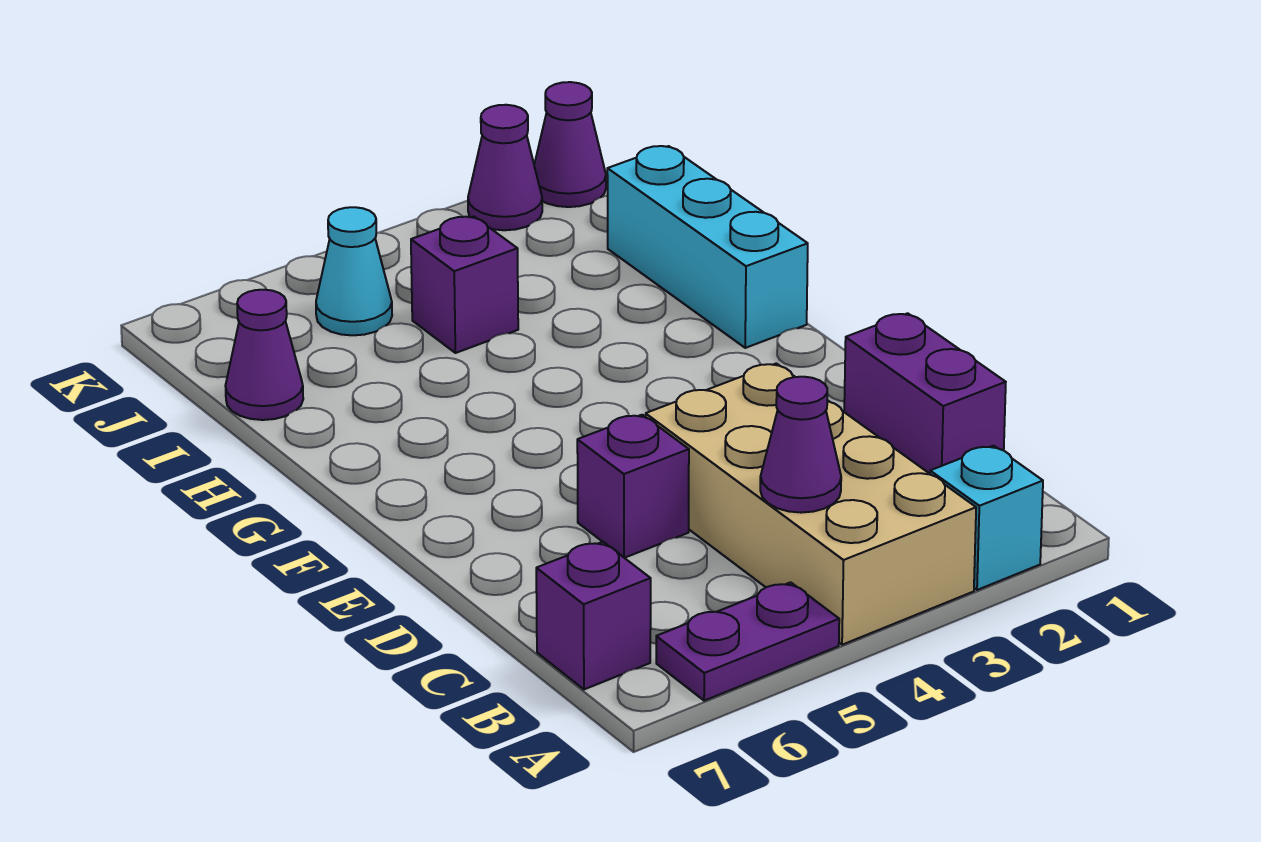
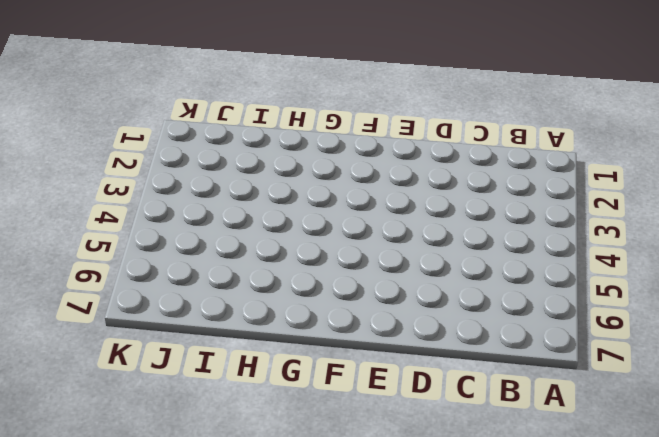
none -> cyan brick A2 level 1
none -> tan brick A3:D4 level 1
none -> purple plate A5:A6 level 1

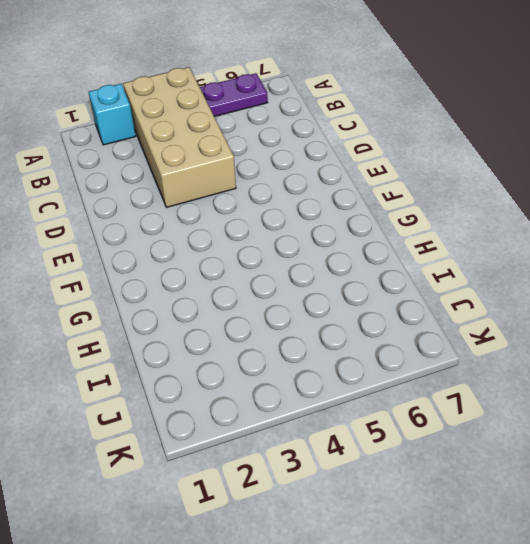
none -> purple brick B7 level 1
none -> purple brick C1:D1 level 1
none -> purple brick D5 level 1

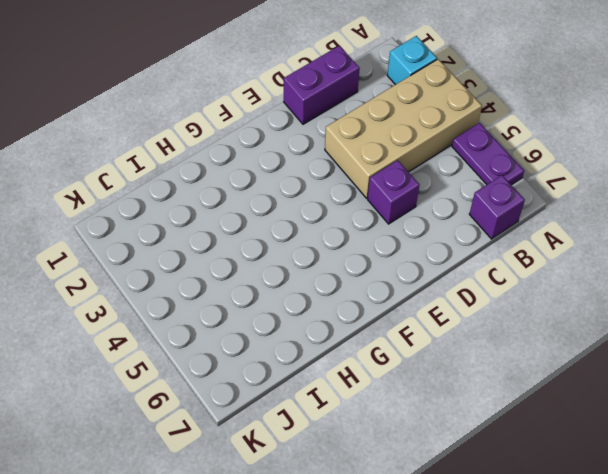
none -> cyan brick G1:I1 level 1
none -> purple brick I4 level 1
none -> purple cone I7 level 1

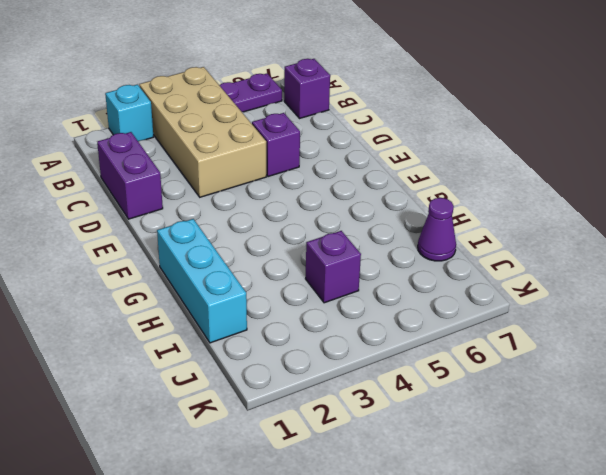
none -> cyan cone J5 level 1
none -> purple cone K1 level 1
none -> purple cone K2 level 1

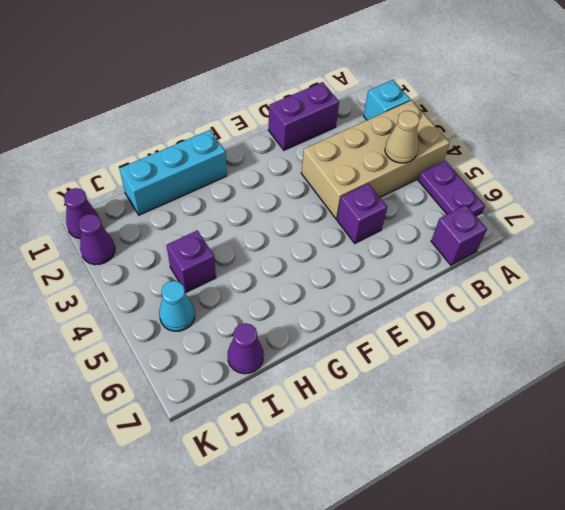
tan cone B4 level 2 -> purple cone B4 level 2

